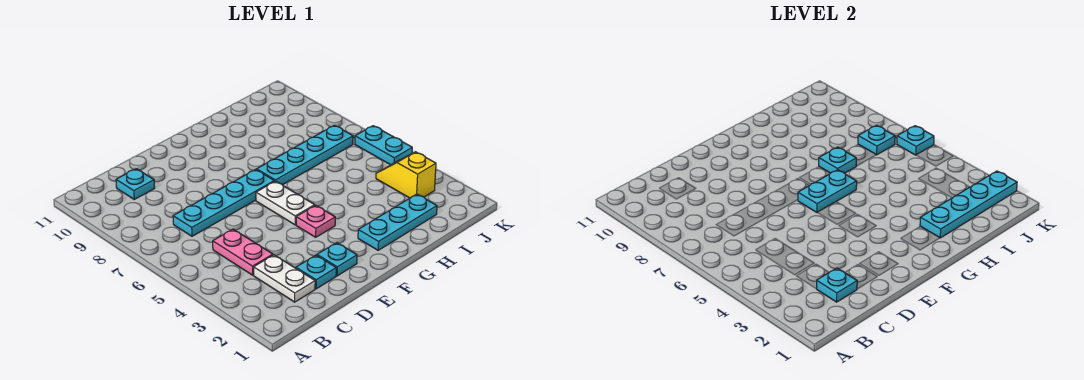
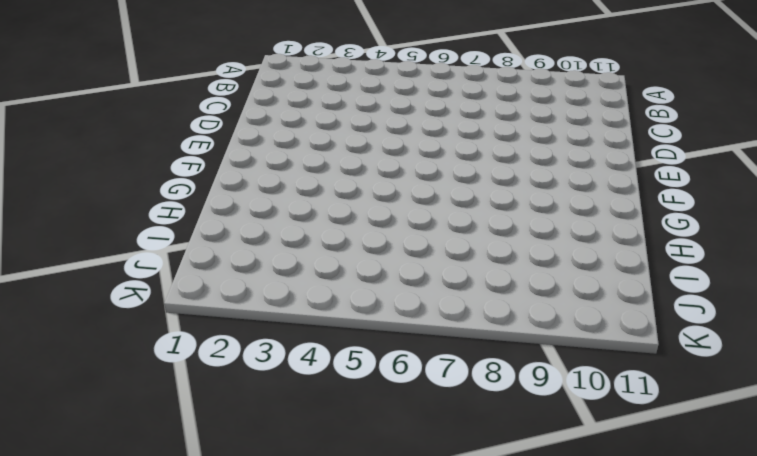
none -> white plate C2:C3 level 1
none -> pink plate C4:C5 level 1
none -> cyan plate C7:F7 level 1

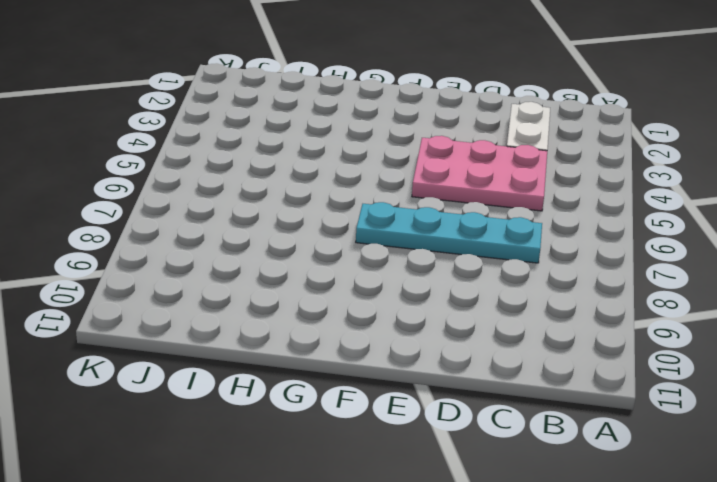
pink plate C4:E5 level 1 -> pink plate C4:C5 level 1
none -> cyan plate C10 level 1
none -> cyan plate D2 level 1
none -> cyan plate E2 level 1

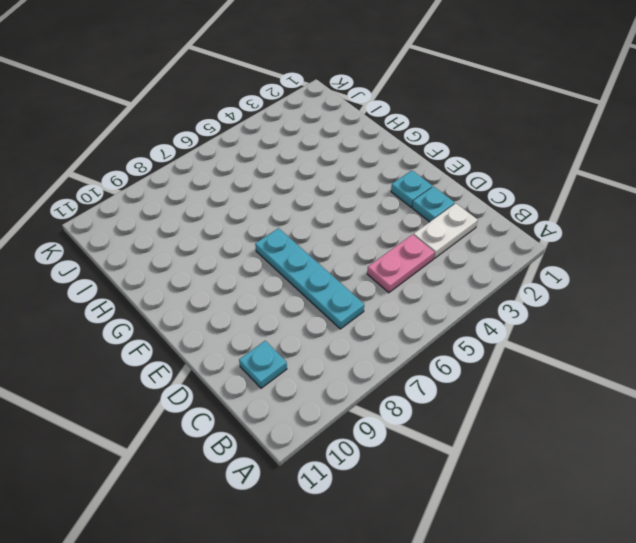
none -> pink plate F4 level 1
none -> white plate F5:F6 level 1
none -> cyan plate G2:I2 level 1

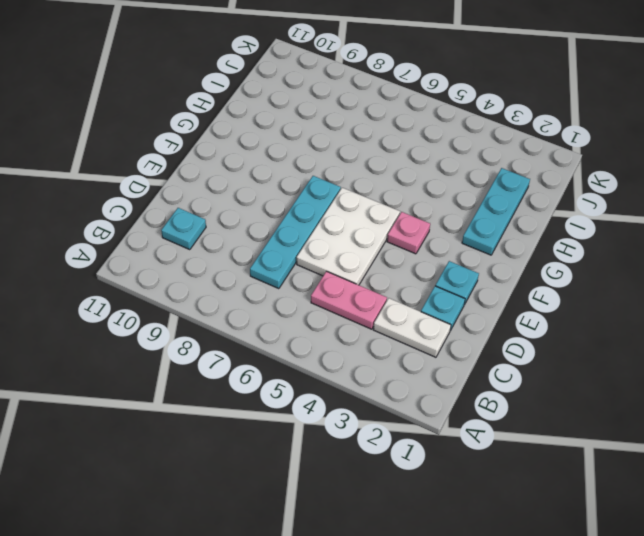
white plate D5:F6 level 1 -> white plate F5:F6 level 1
none -> cyan plate G7:J7 level 1
none -> yellow slope J3:J4 level 1 top 3
none -> cyan plate K5:K6 level 1

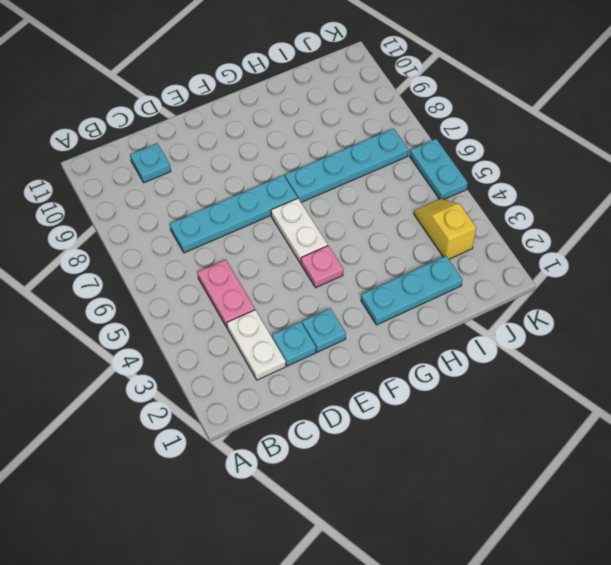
none -> cyan plate C2 level 2
none -> cyan plate F6:G6 level 2
none -> cyan plate H2:K2 level 2

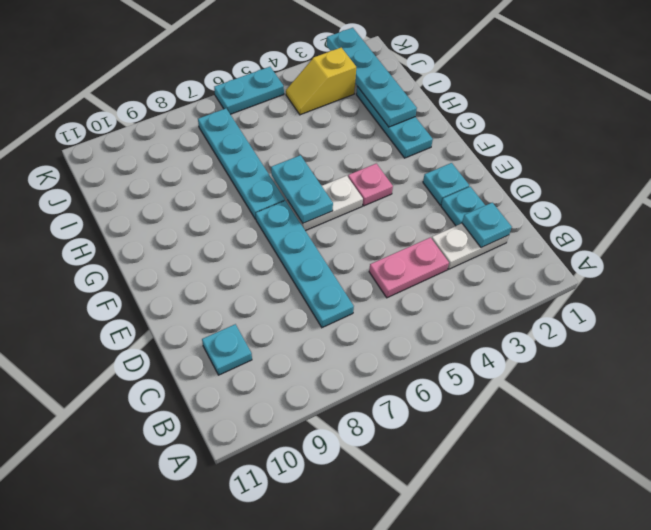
none -> cyan plate H7 level 2
none -> cyan plate J7 level 2
none -> cyan plate K6 level 2

